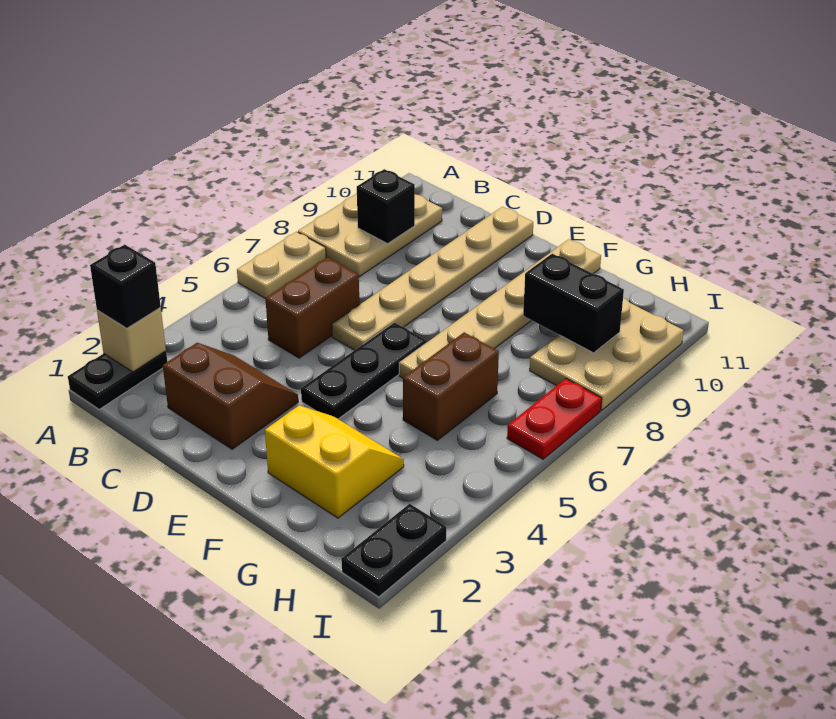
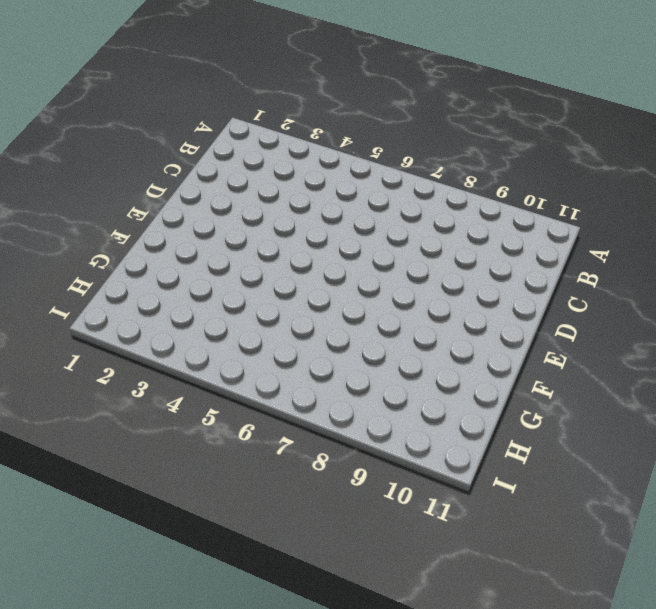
none -> black plate A1:A2 level 1
none -> tan plate A6:A7 level 1
none -> tan plate A8:B10 level 1

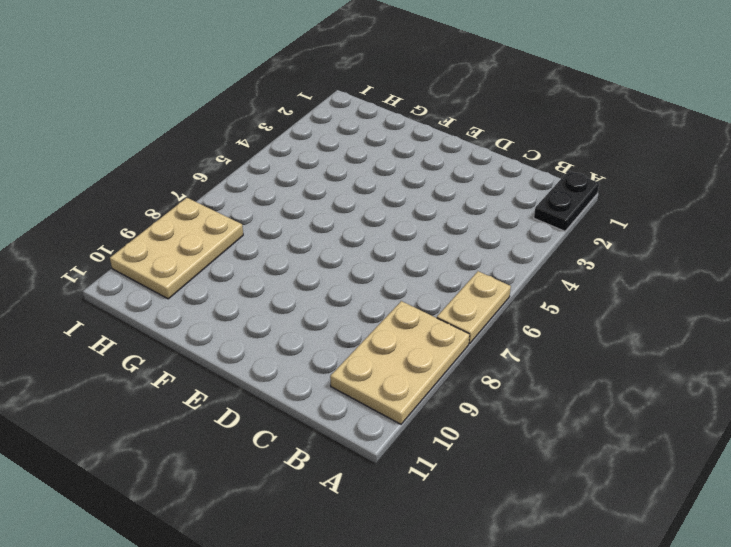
none -> brown slope C2:D3 level 1 top 2
none -> brown brick C5:C6 level 1
none -> tan plate D6:D11 level 1

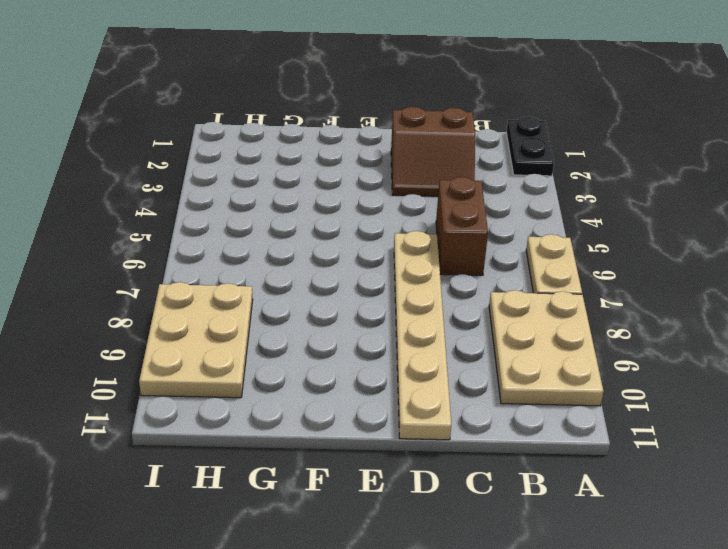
none -> black plate E4:E6 level 1
none -> yellow slope F2:G3 level 1 top 2
none -> tan plate F6:F11 level 1

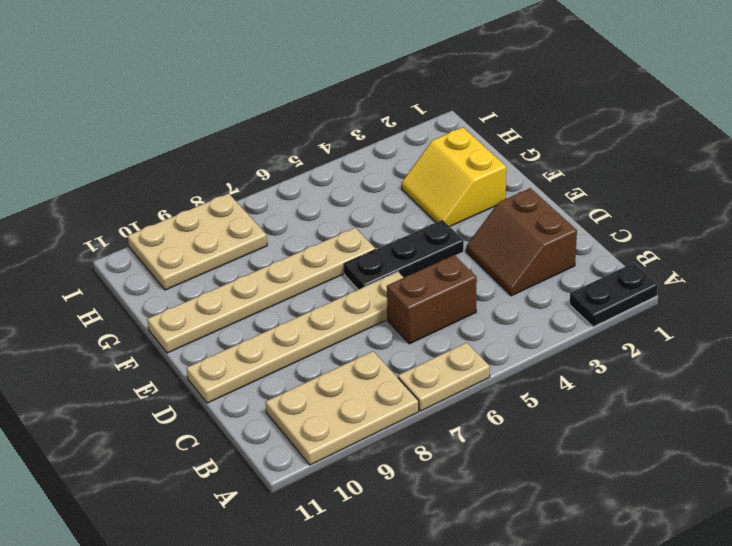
none -> brown brick G5:G6 level 1
none -> black plate I1:I2 level 1
none -> red plate I6:I7 level 1

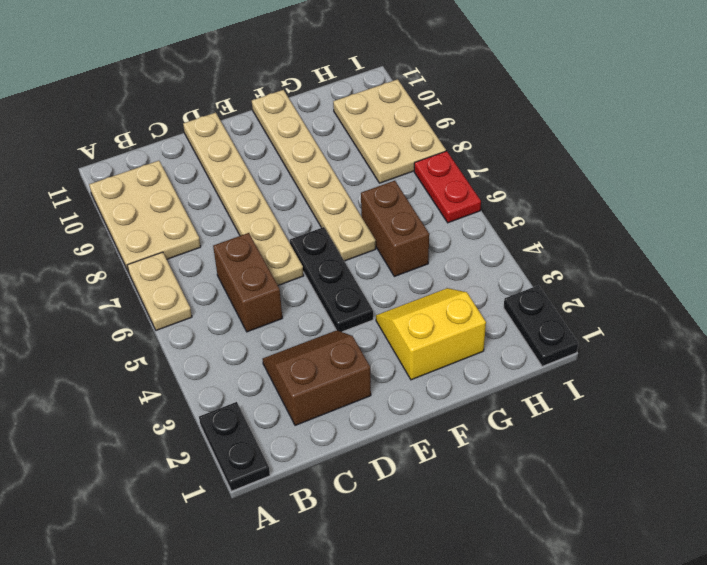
none -> tan brick A2 level 2
none -> black brick B9 level 2
none -> black brick G9:H9 level 2

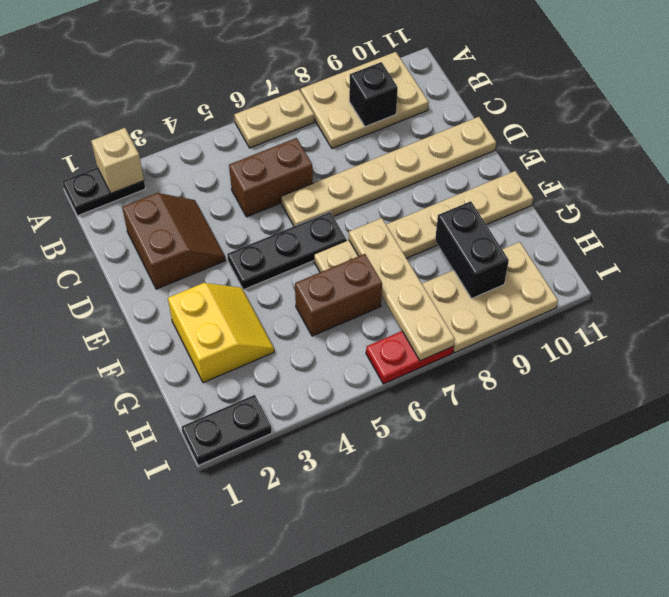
tan plate F7:I7 level 2 -> none
none -> black brick A2 level 3

